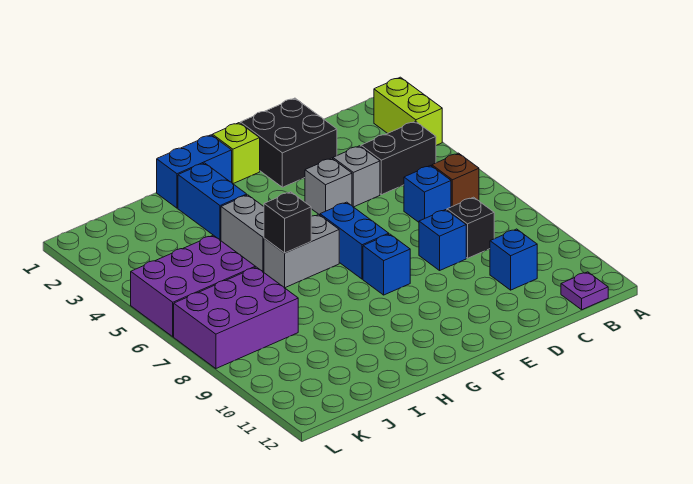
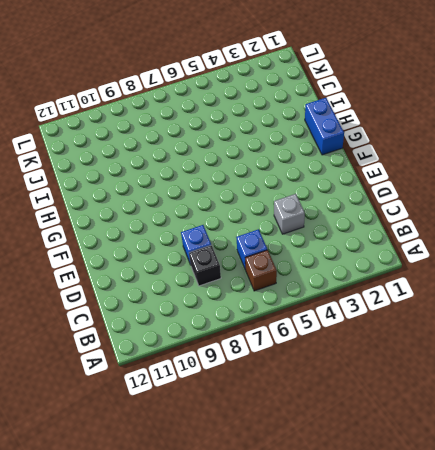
none -> lime brick A2:A3 level 1
none -> black brick B4:C4 level 1
none -> purple plate B12 level 1

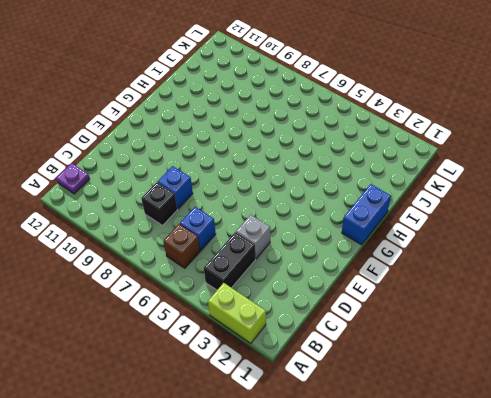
none -> blue brick C10 level 1
none -> black brick D1:E2 level 1
none -> grey brick E4 level 1

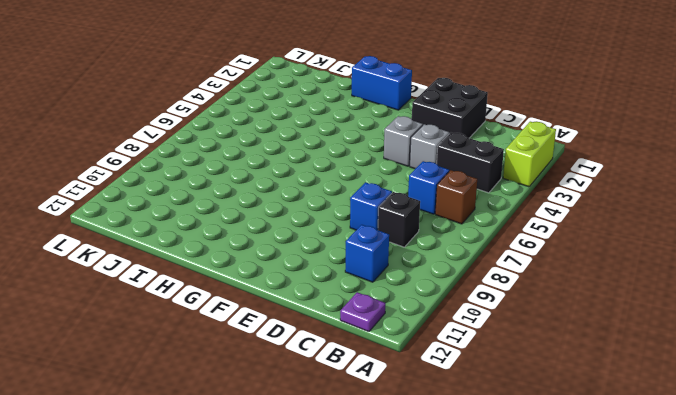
none -> lime brick F1 level 1
none -> blue brick F6:F7 level 1
none -> blue brick F8 level 1

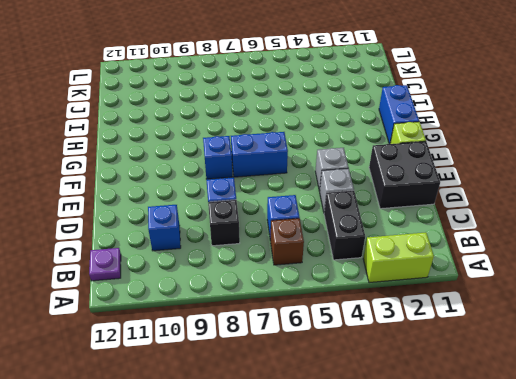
none -> grey brick G6:H6 level 1
none -> blue brick H2:H3 level 1
none -> grey brick H4:H5 level 1

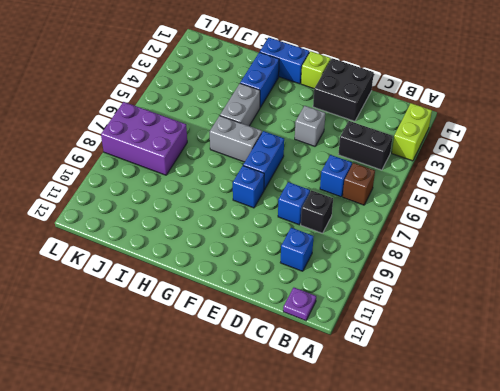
none -> grey brick D4 level 1
none -> purple brick J5:L6 level 1
none -> black brick H6 level 2

